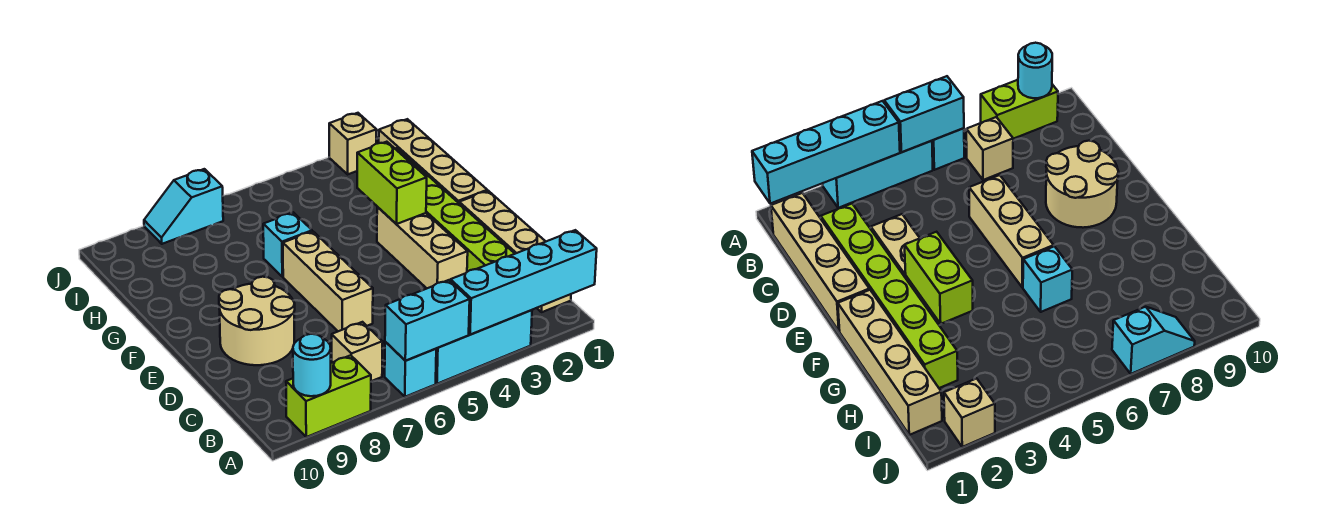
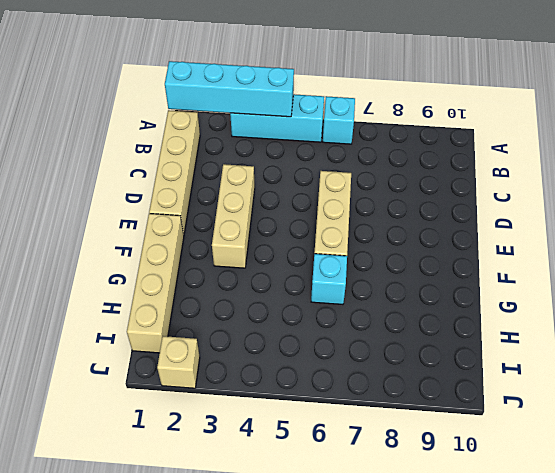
none -> lime brick A8:A9 level 1
none -> tan brick B7 level 1
none -> lime brick C2:H2 level 1

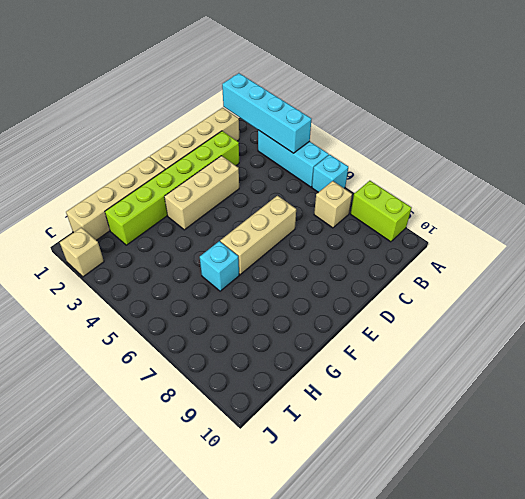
none -> tan round brick D8:E9 level 1
none -> cyan slope J7:J8 level 1 top 7
none -> cyan brick A5:A6 level 2

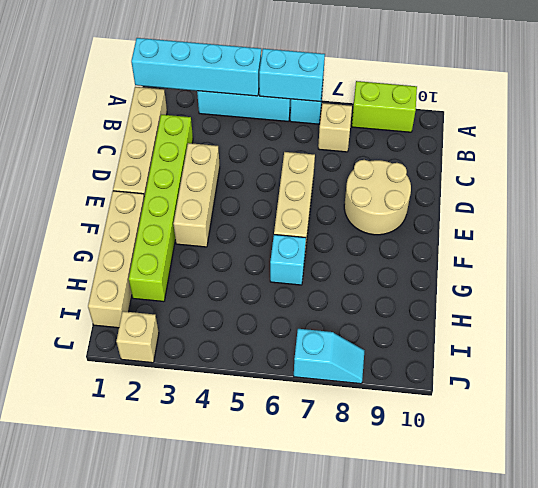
none -> cyan round brick A9 level 2
none -> lime brick F3:G3 level 2

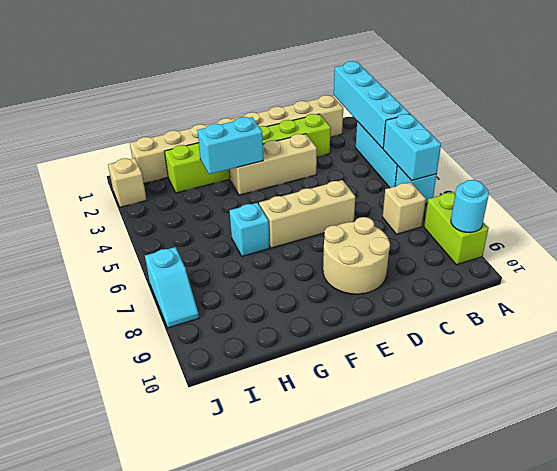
cyan brick F3:G3 level 2 -> lime brick F3:G3 level 2

